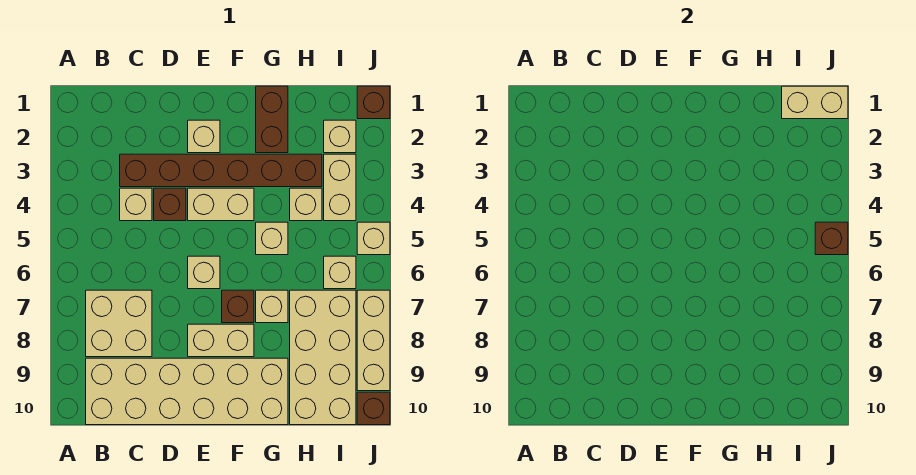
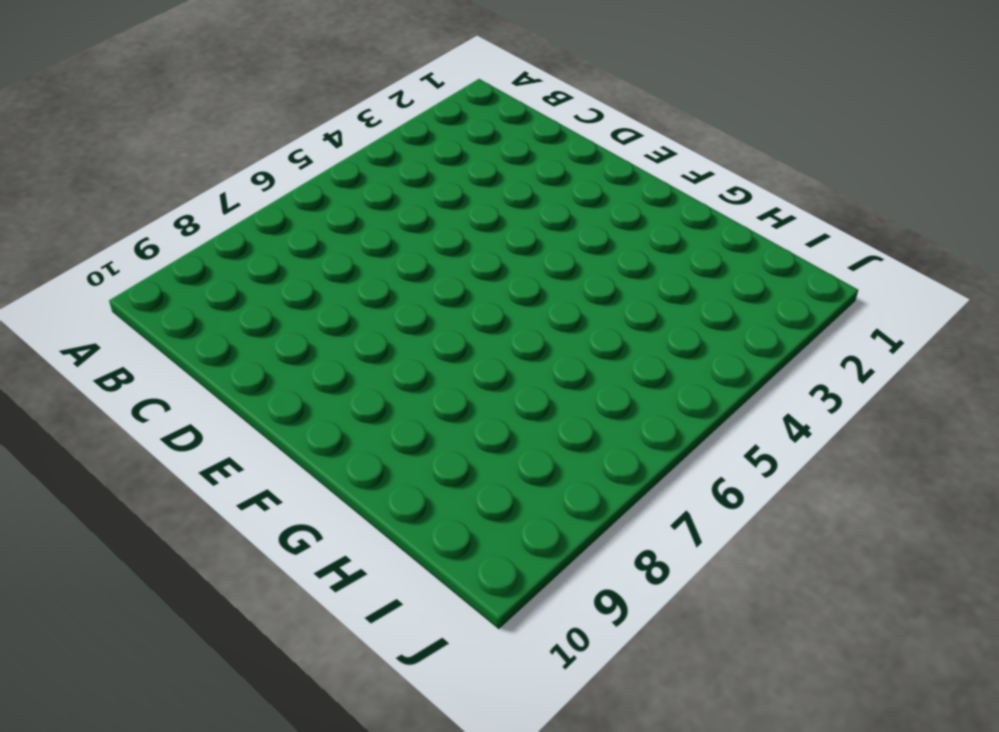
none -> tan brick B7:C8 level 1
none -> tan brick B9:G10 level 1
none -> brown brick C3:H3 level 1

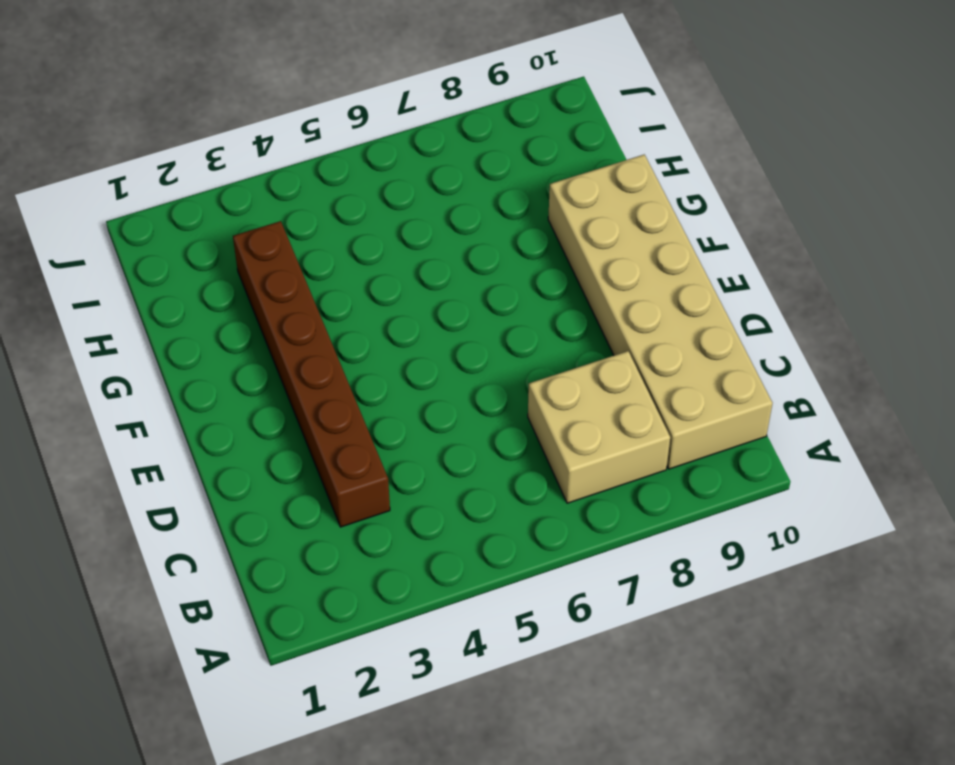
none -> tan brick C4 level 1
none -> brown brick D4 level 1
none -> tan brick E2 level 1

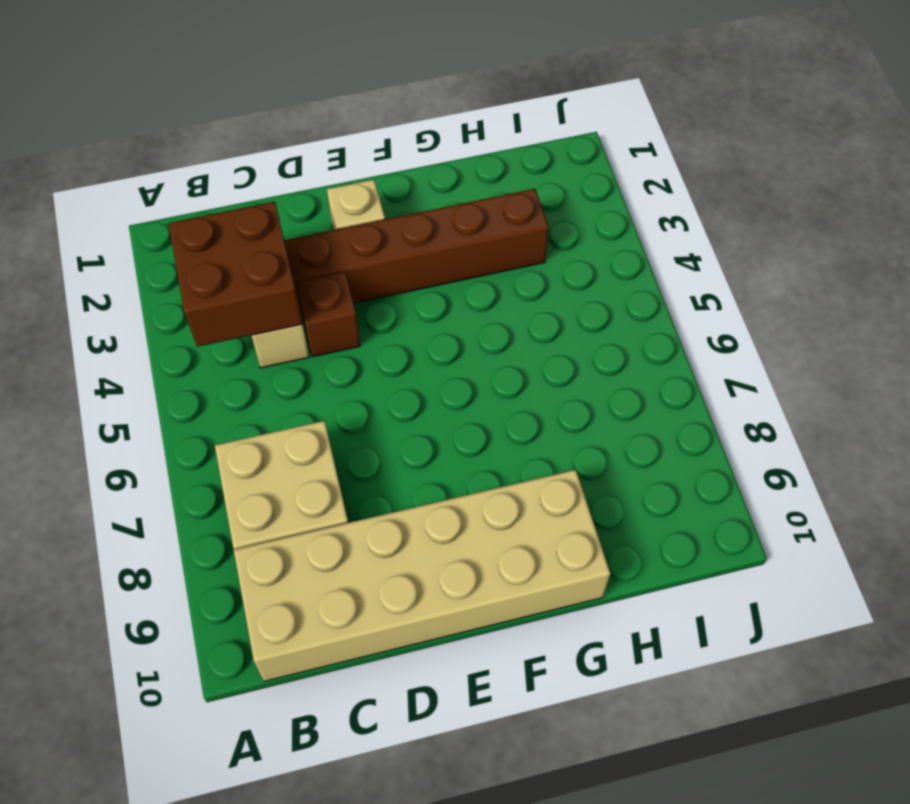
brown brick B3:C4 level 2 -> none
none -> tan brick E4:F4 level 1
none -> tan brick E6 level 1
none -> tan brick E8:F8 level 1

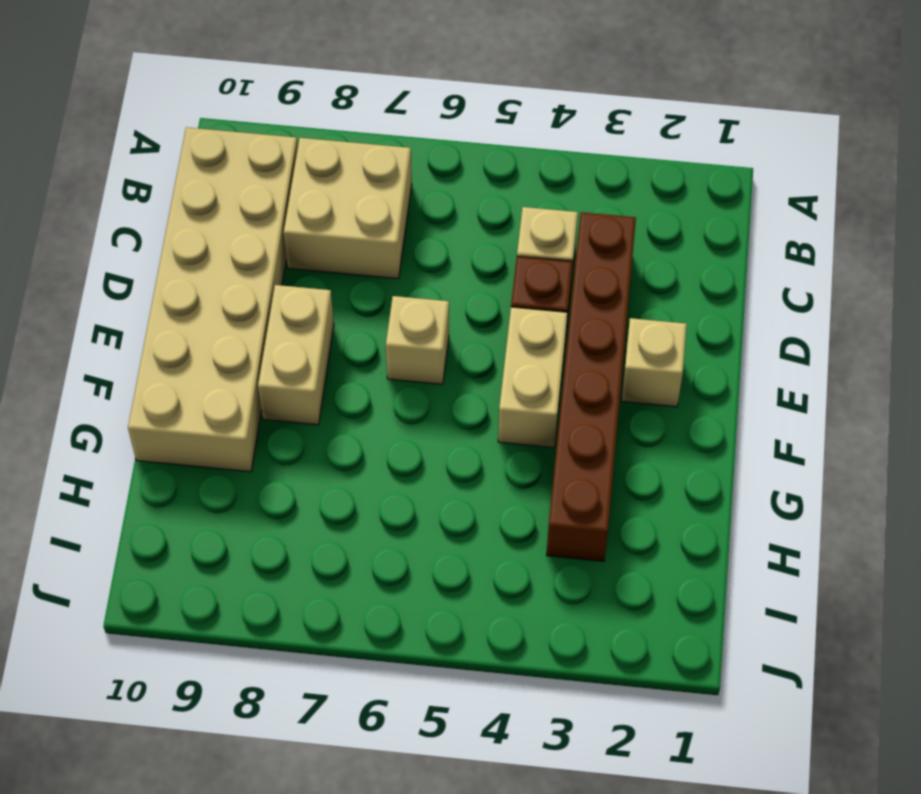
none -> brown brick F7 level 1
none -> brown brick G1:G2 level 1
none -> tan brick G5 level 1

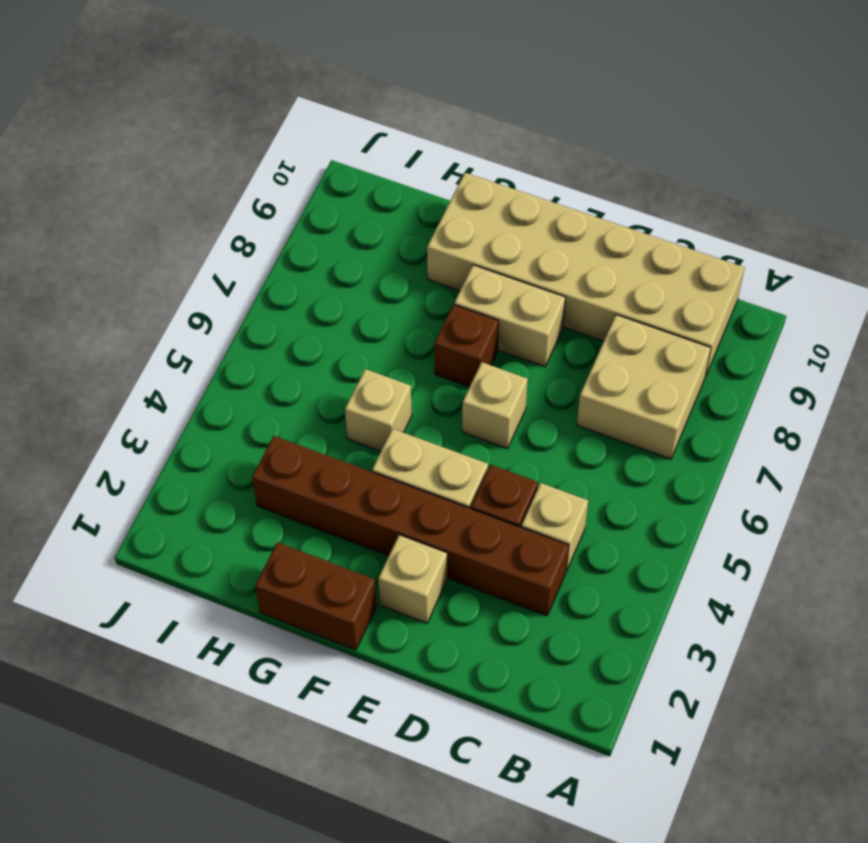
brown brick F1:G1 level 1 -> brown brick G1:G2 level 1
none -> tan brick G7 level 1
none -> tan brick H4 level 1
none -> tan brick H7:I10 level 1

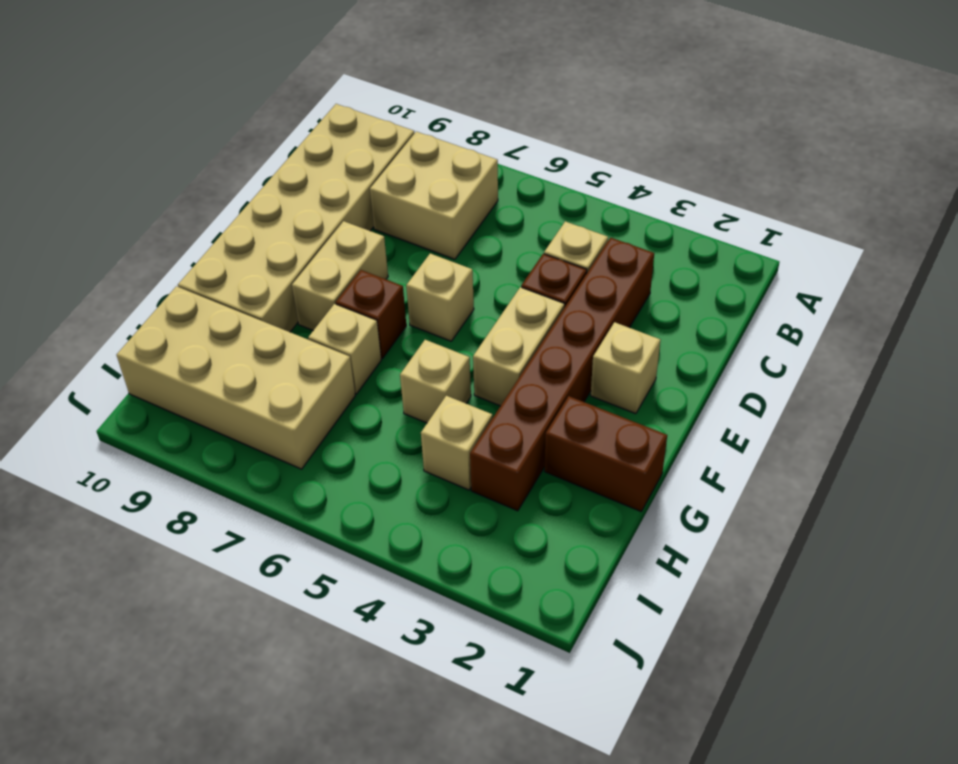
none -> tan brick I2 level 1
none -> tan brick I3:I4 level 1
none -> tan brick I6 level 1

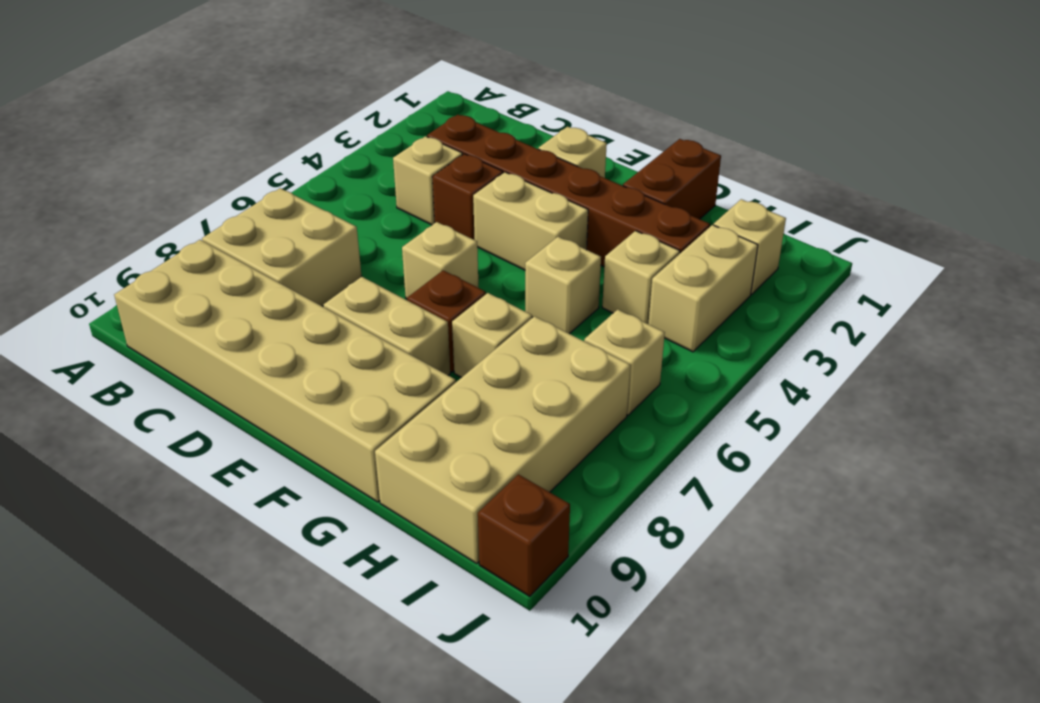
none -> brown brick J1 level 1
none -> tan brick J5 level 1
none -> tan brick J7:J9 level 1

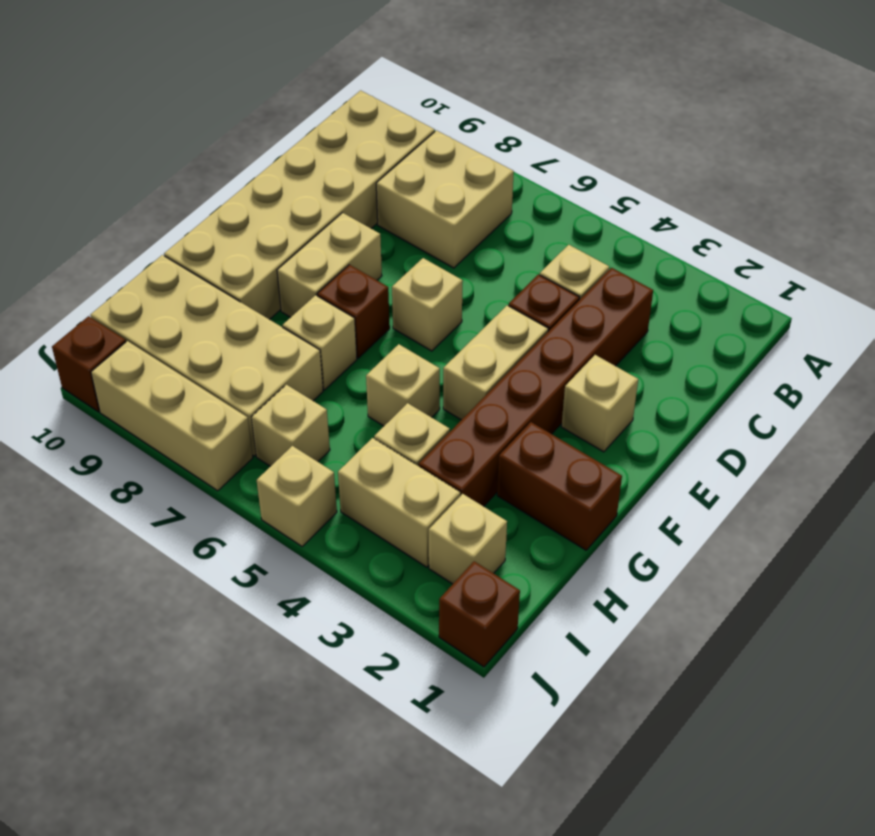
none -> tan brick I1:J1 level 2
none -> brown brick J5 level 2

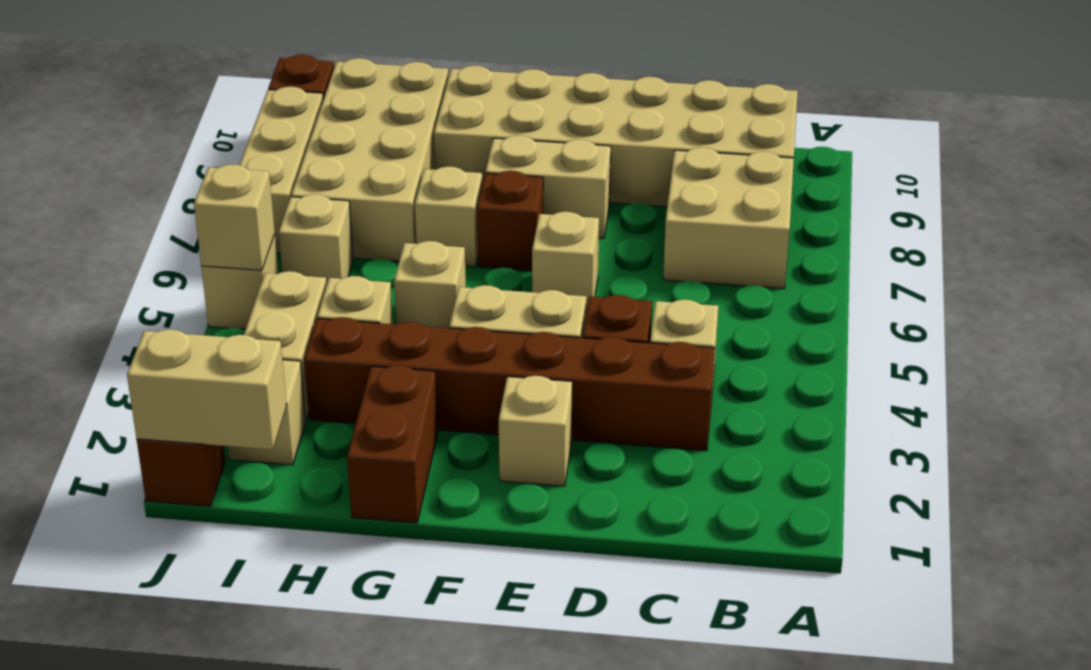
tan brick J5 level 2 -> brown brick J5 level 2

